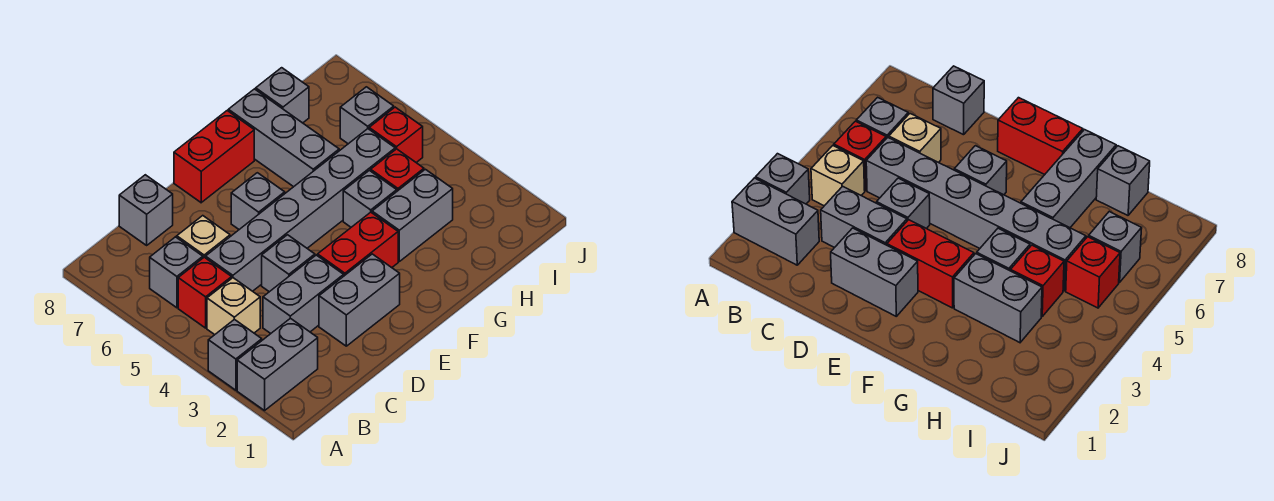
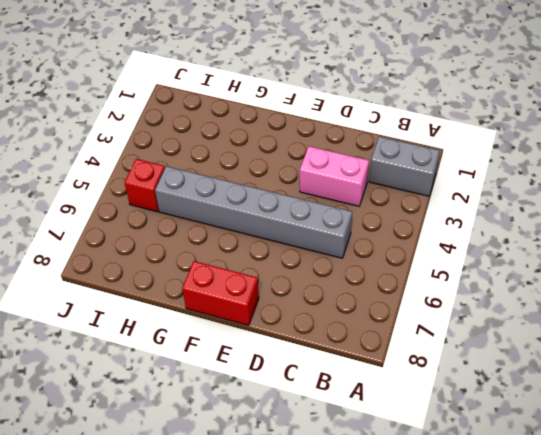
pink brick C3:D3 level 1 -> grey brick C3:D3 level 1
none -> grey brick A3 level 1
none -> tan brick B4 level 1
none -> red brick B5 level 1

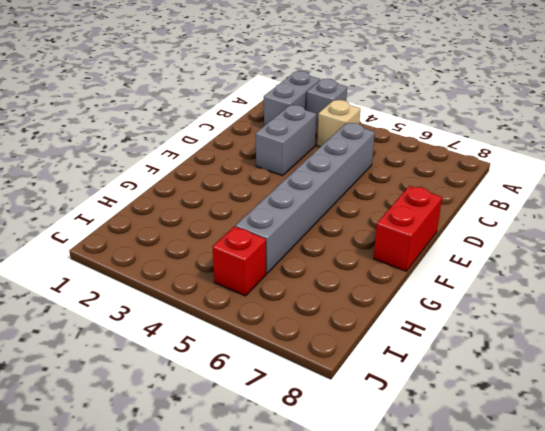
none -> red brick B5 level 1
none -> grey brick B6 level 1
none -> tan brick C6 level 1

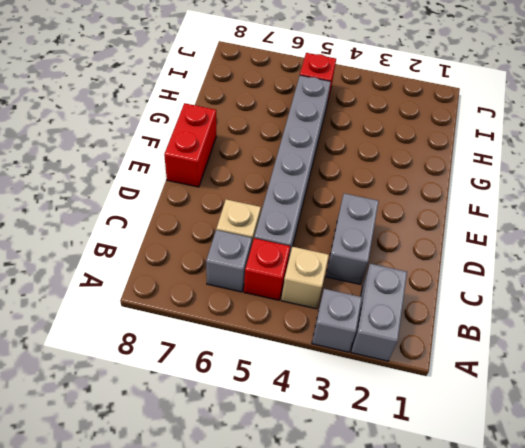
none -> grey brick C8 level 1
none -> grey brick D2:E2 level 1
none -> grey brick D4 level 1

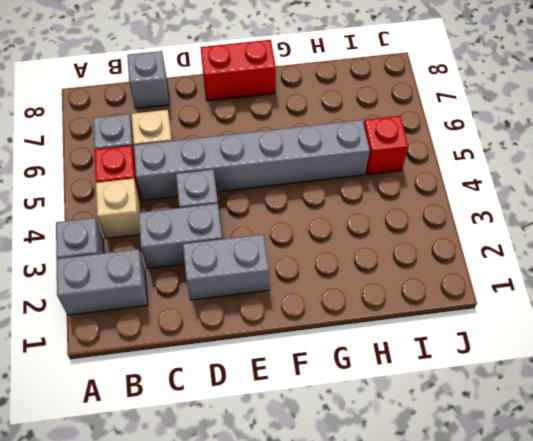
none -> red brick E3:F3 level 1
none -> grey brick E6 level 1
none -> grey brick G3:H3 level 1

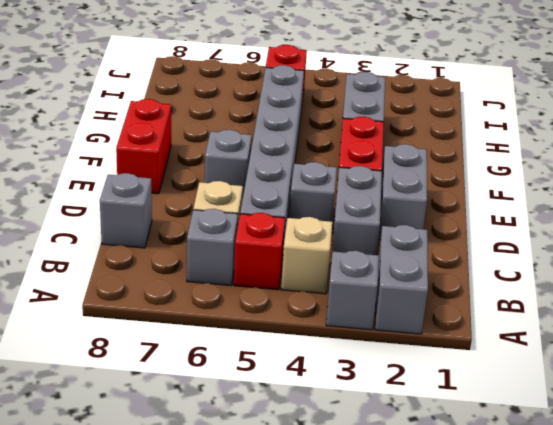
none -> grey brick G4 level 1
none -> grey brick G6:G8 level 1
none -> red brick H4 level 1

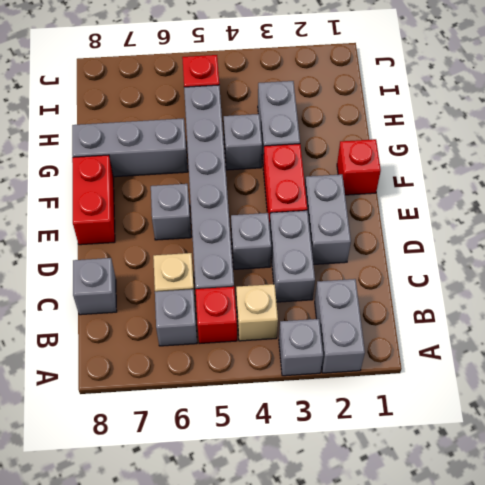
red brick F1 level 1 -> red brick H4 level 1
none -> grey brick H8 level 1
none -> grey brick I6 level 1

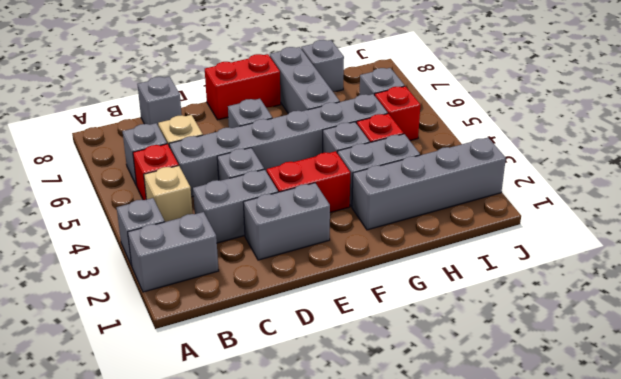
grey brick G2:J2 level 1 -> none

